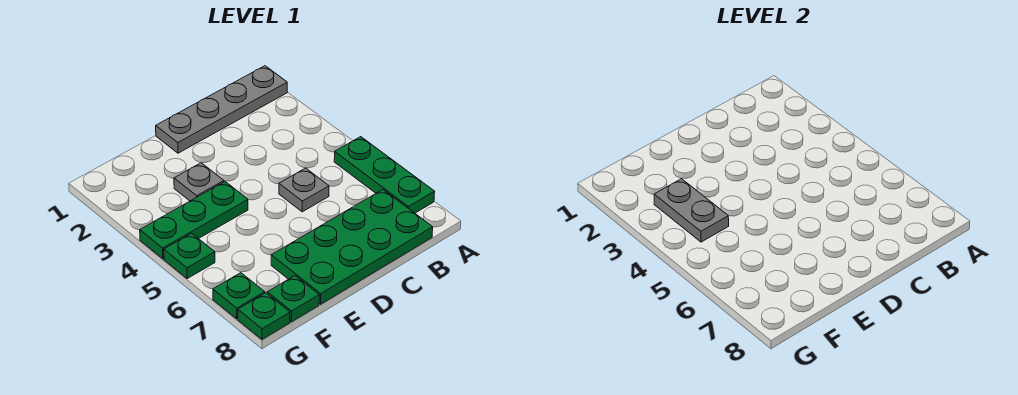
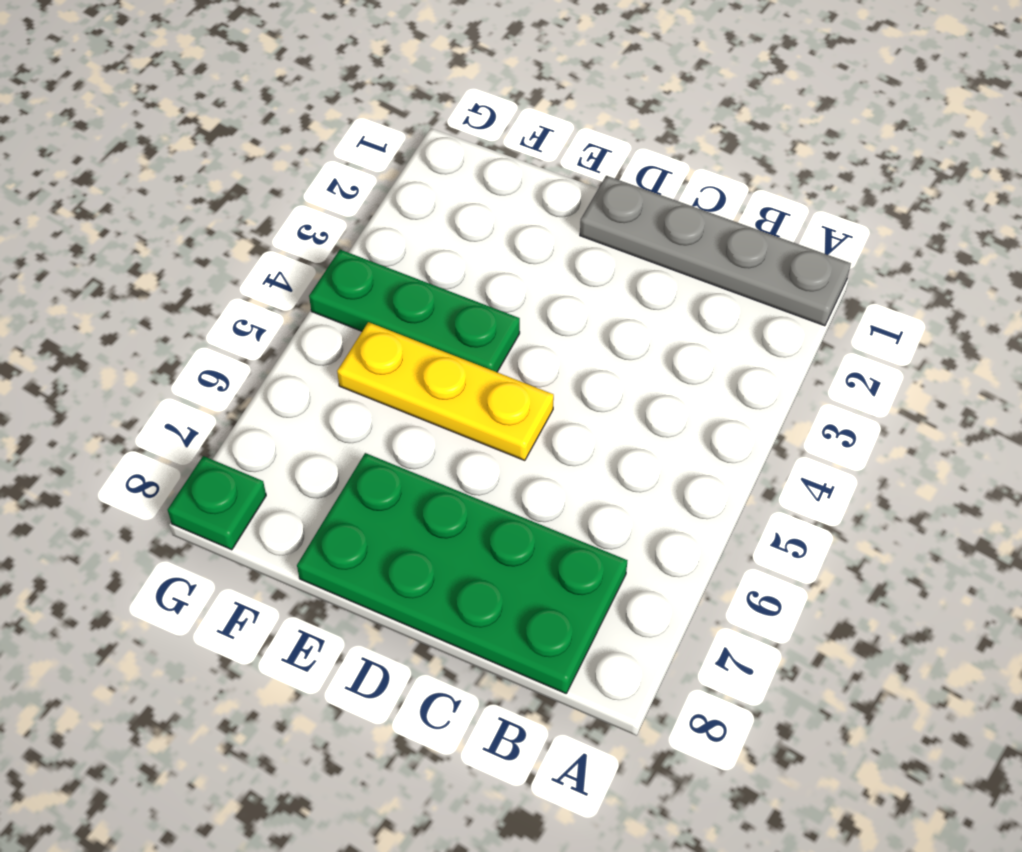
yellow plate D5:F5 level 1 -> none
none -> green plate A5:A7 level 1
none -> grey plate C5 level 1

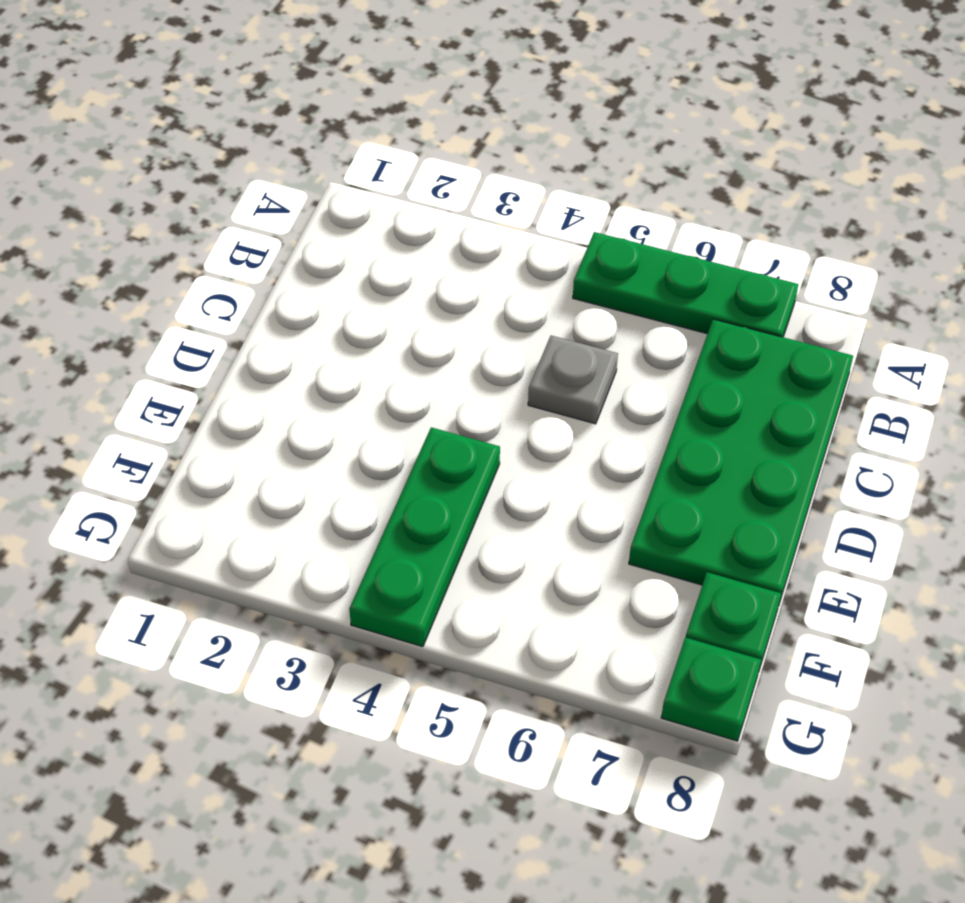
none -> grey plate A1:D1 level 1
none -> grey plate E3 level 1

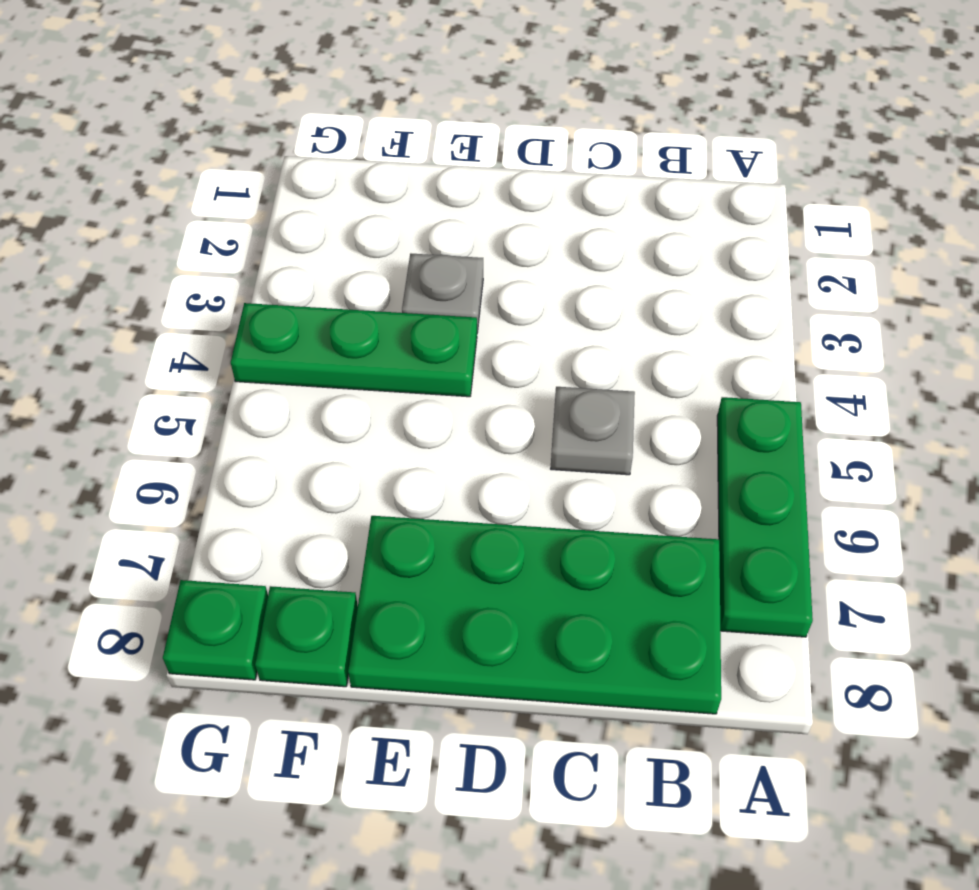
none -> grey plate A1:D1 level 1
none -> green plate G5 level 1

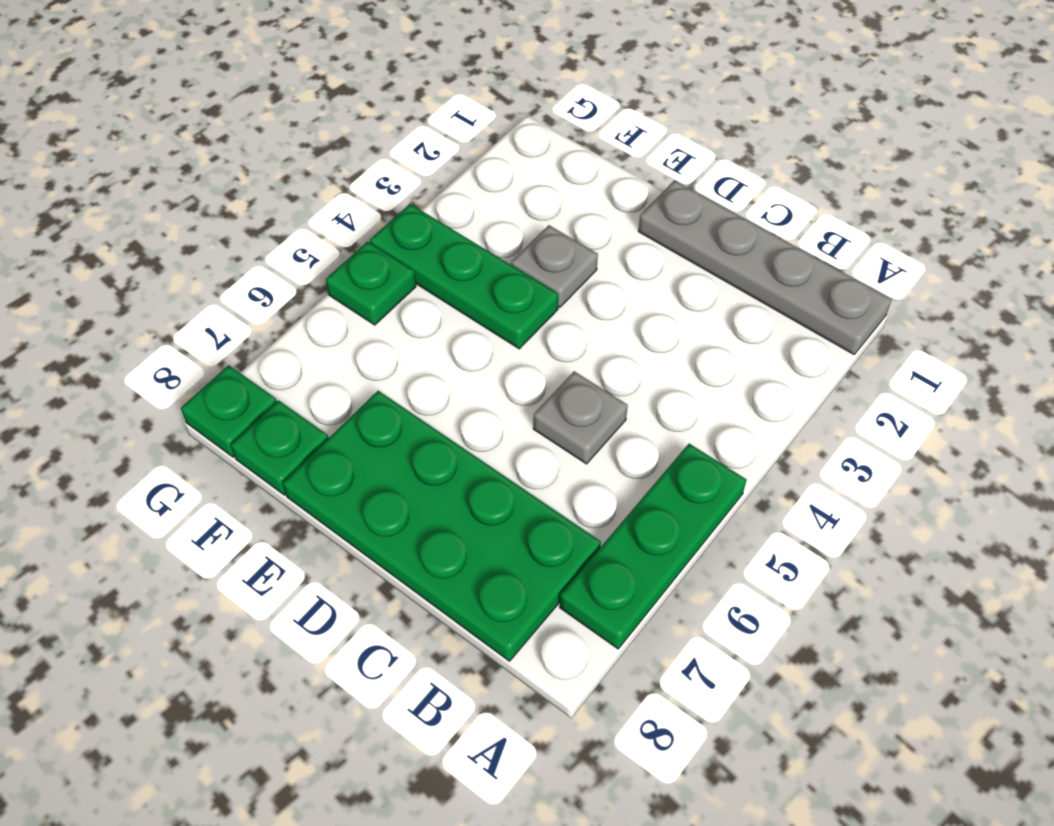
none -> green plate G7 level 1
none -> grey plate F3:F4 level 2

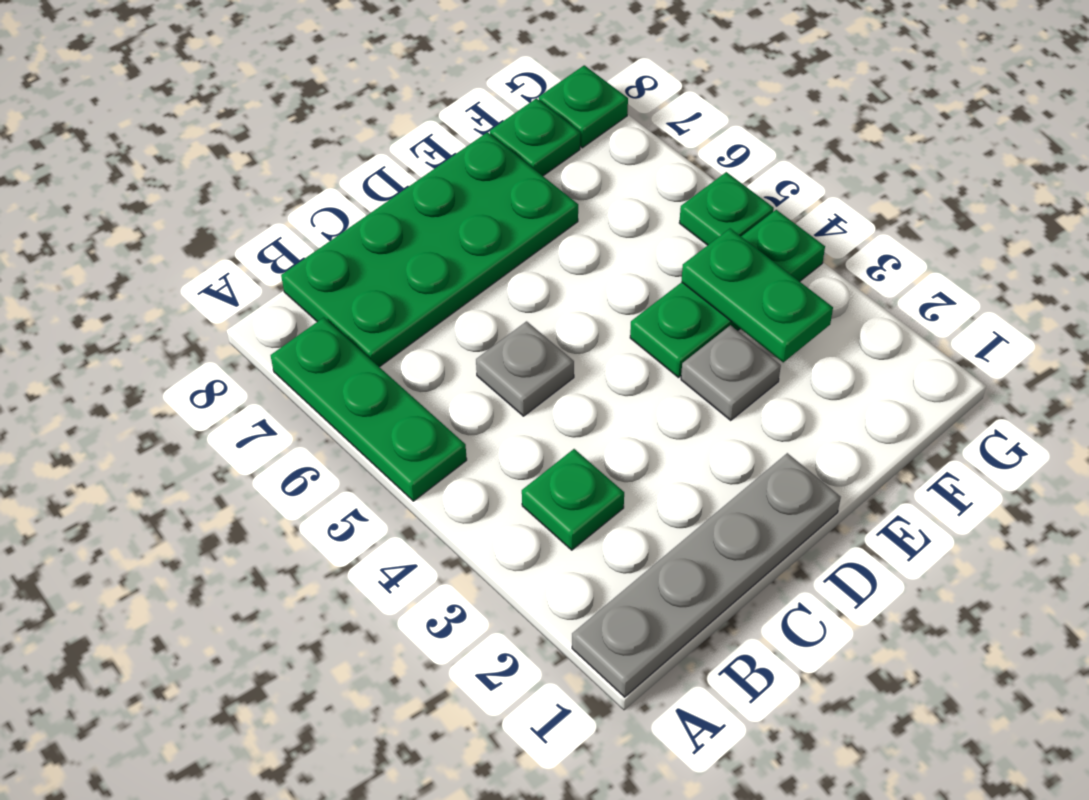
green plate B3 level 1 -> green plate G7 level 1
green plate F3:F4 level 2 -> grey plate F3:F4 level 2

